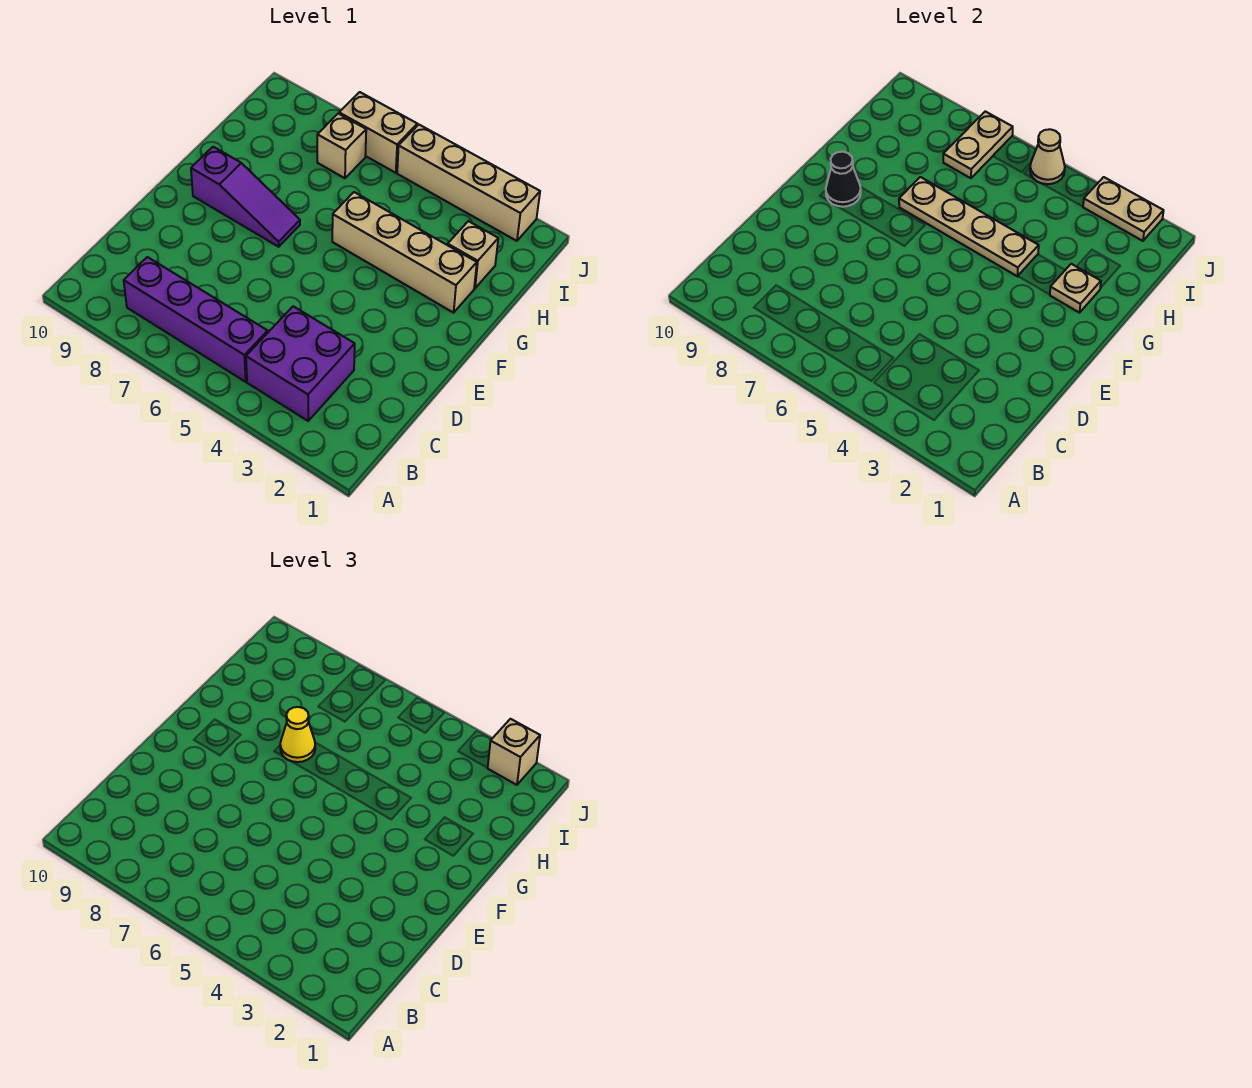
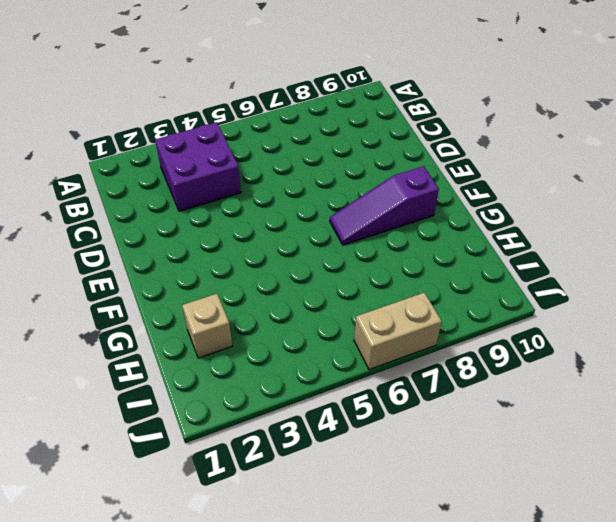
none -> purple brick B5:B8 level 1
none -> tan brick G2:G5 level 1
none -> tan brick I7 level 1

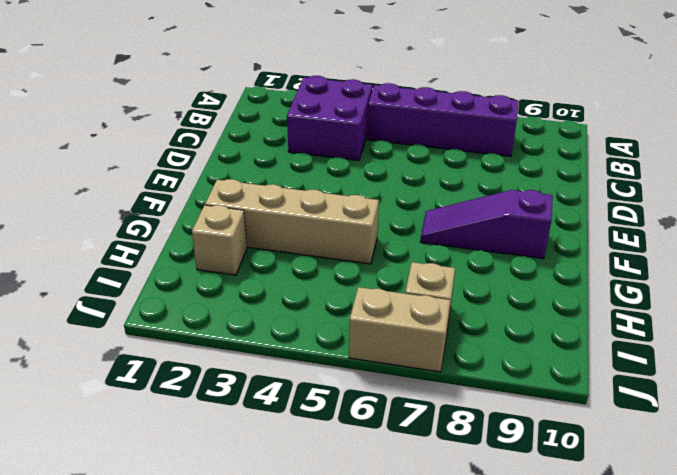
none -> tan brick J2:J5 level 1
none -> black cone F9 level 2
none -> tan plate G2 level 2

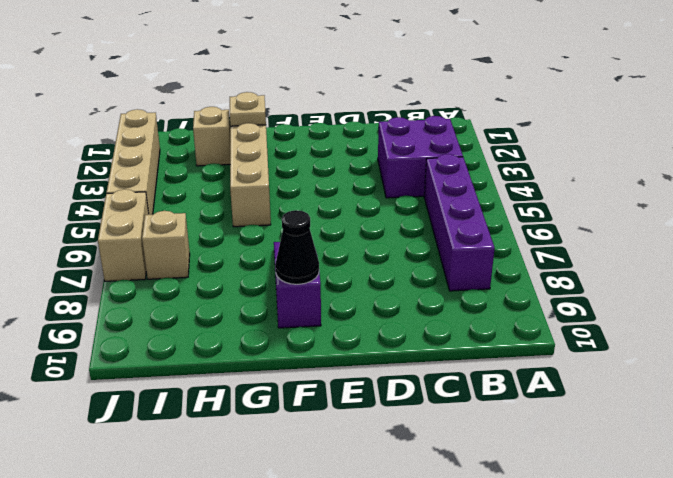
none -> tan plate G4:G7 level 2
none -> tan plate I7:J7 level 2
none -> tan plate J2:J3 level 2

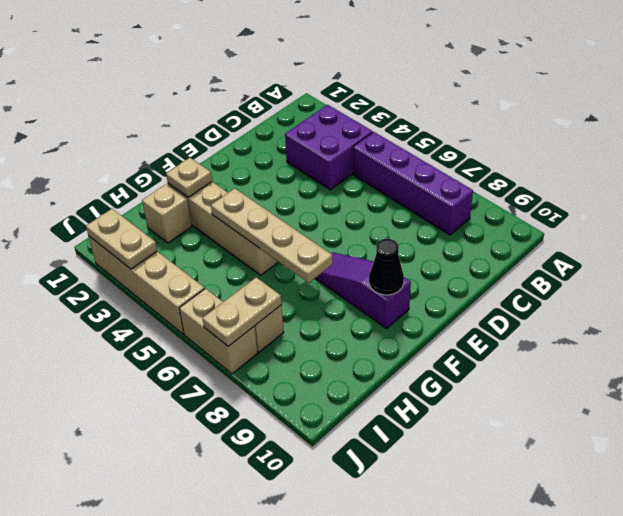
none -> tan cone J5 level 2
none -> yellow cone G7 level 3
none -> tan brick J2 level 3

